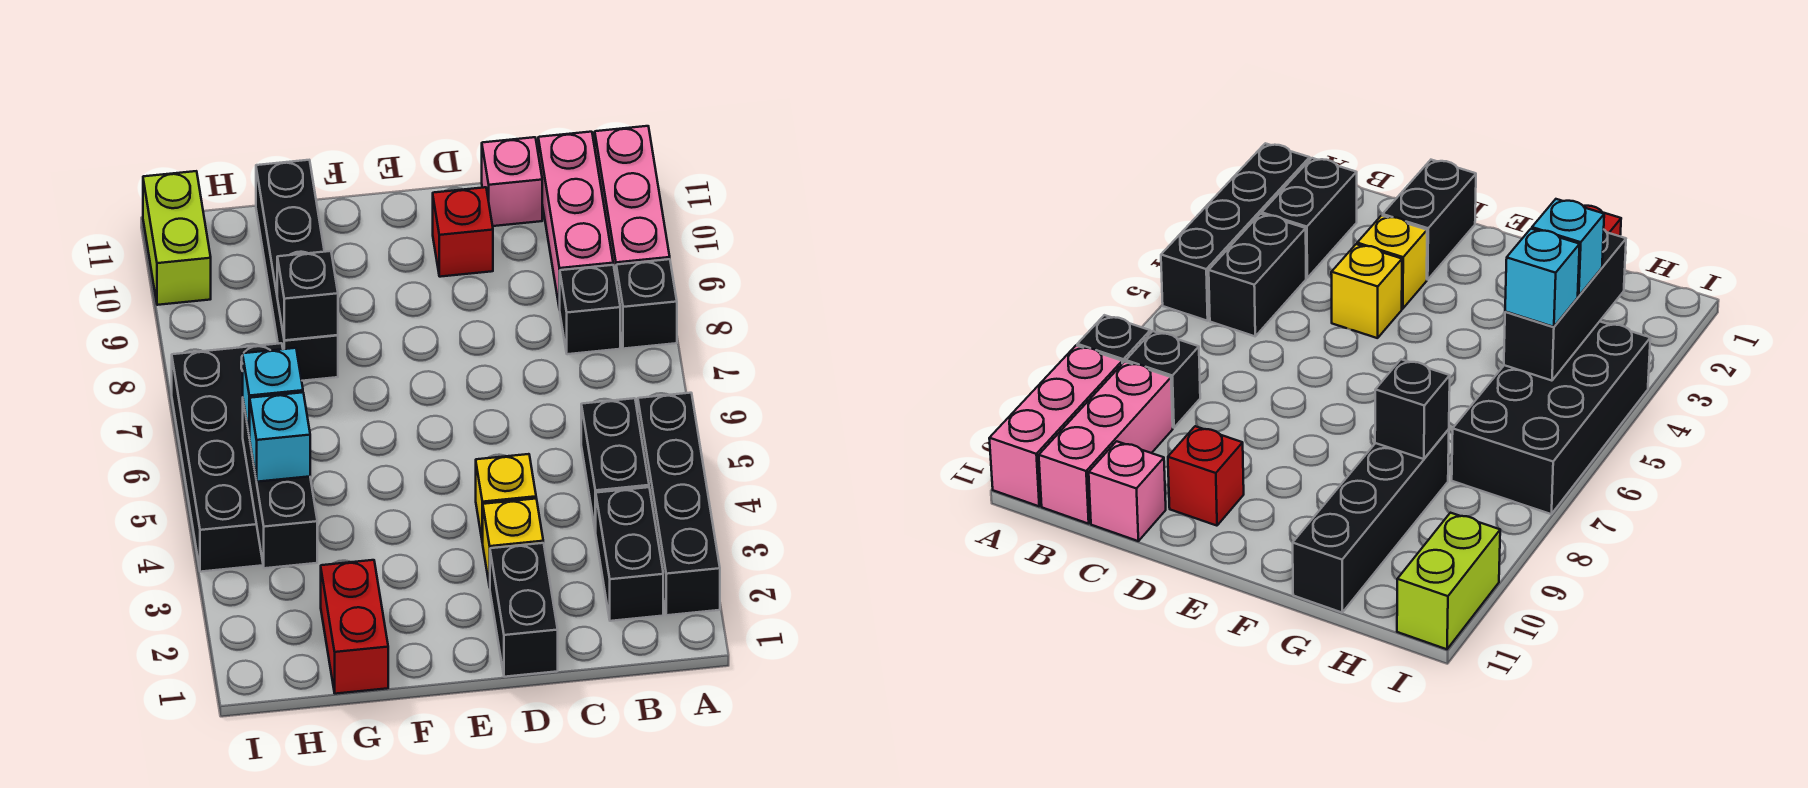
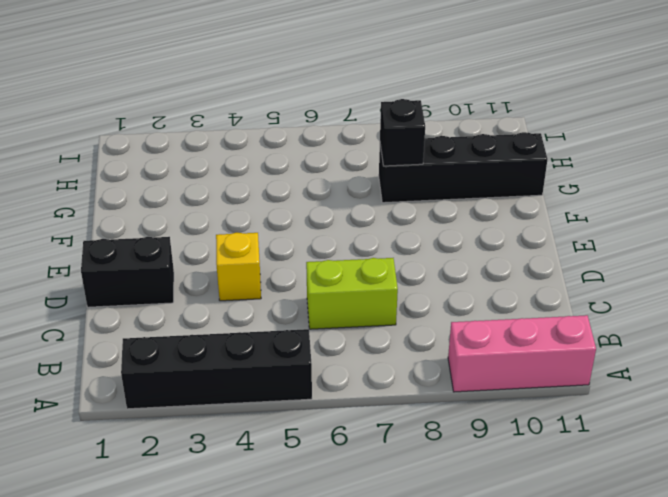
lime brick C6:C7 level 1 -> lime brick I10:I11 level 1
none -> black brick A8 level 1
none -> black brick B2:B3 level 1
none -> black brick B4:B5 level 1

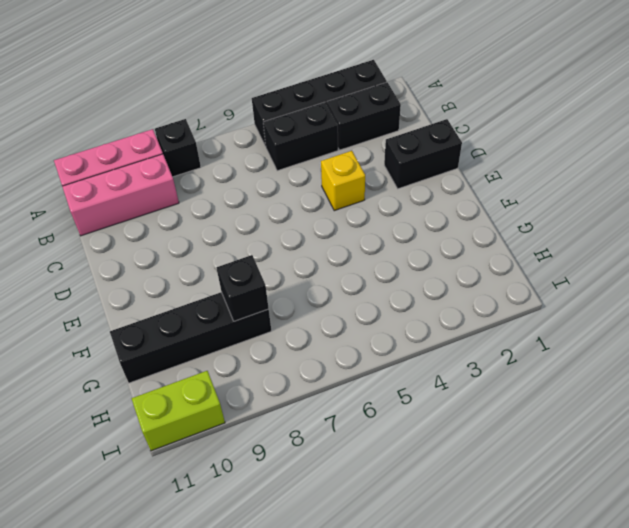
none -> black brick B8 level 1
none -> pink brick C11 level 1
none -> yellow brick D3 level 1

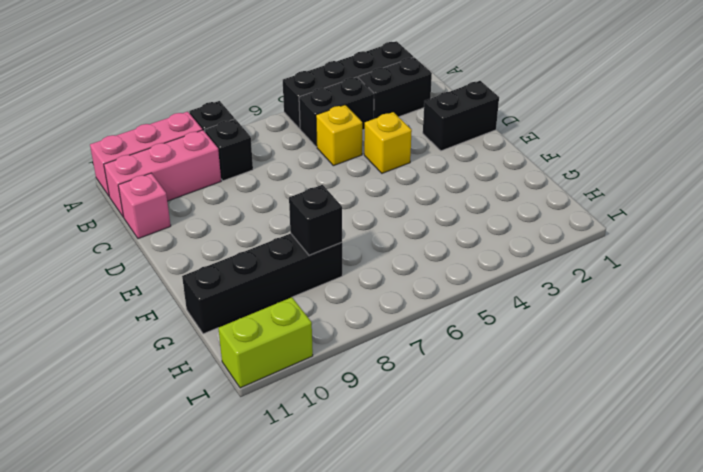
yellow brick C5 level 1 -> yellow brick D3 level 1
none -> red brick D10 level 1
none -> red brick G1:G2 level 1
none -> black brick H4:I7 level 1

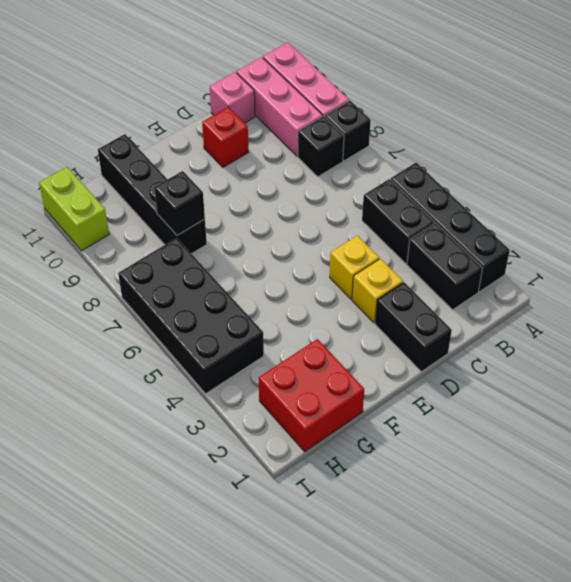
red brick G1:H2 level 1 -> red brick G1:G2 level 1
none -> black brick H3:H5 level 2
none -> cyan brick H4 level 3
none -> cyan brick H5 level 3

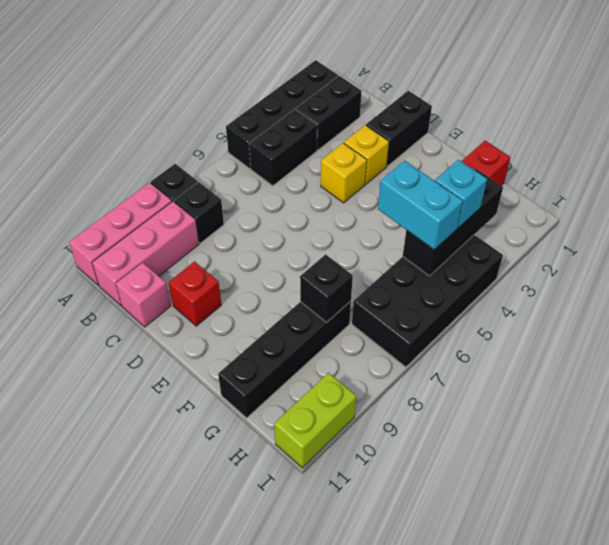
cyan brick G5:H5 level 3 -> cyan brick H5 level 3

